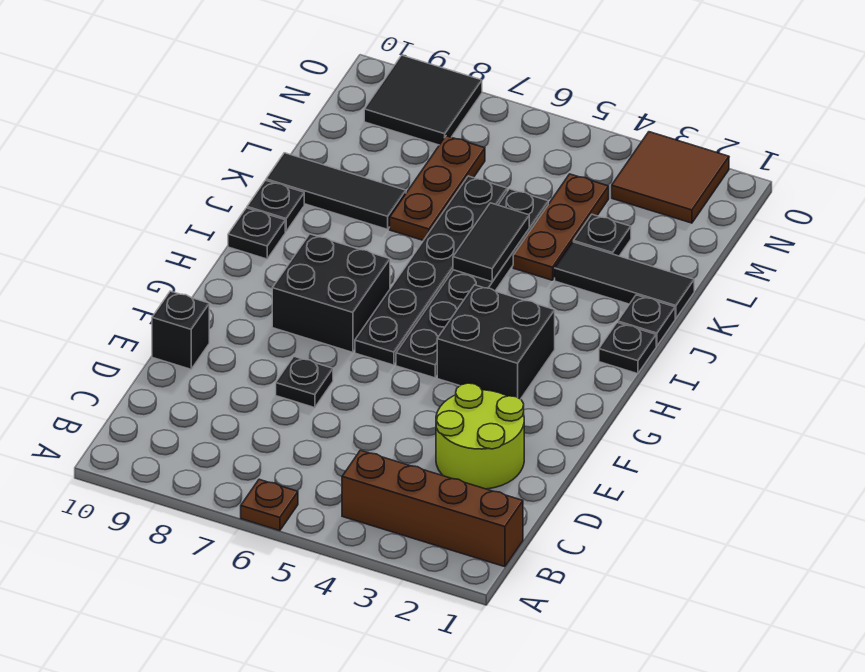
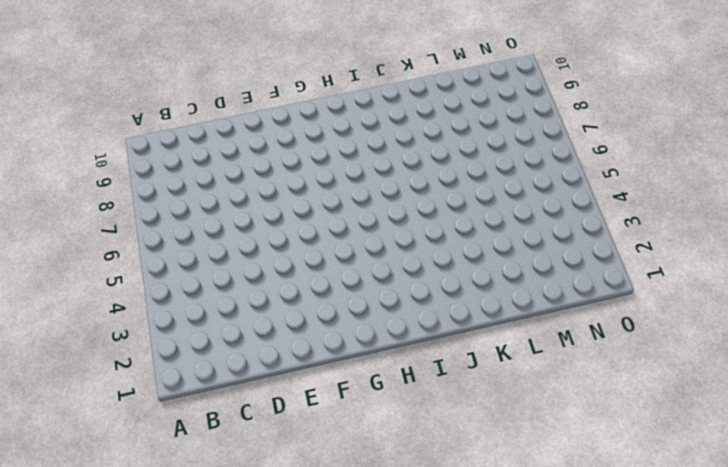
none -> brown plate A6 level 1
none -> brown brick B1:B4 level 1
none -> lime round brick D2:E3 level 1

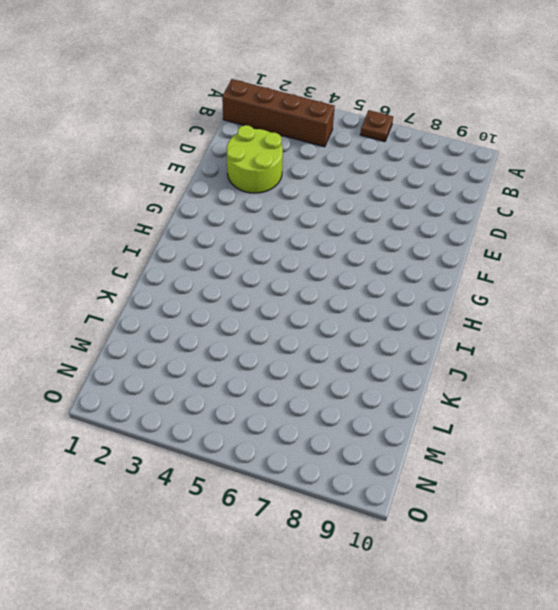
none -> black plate E7 level 1
none -> black brick E10 level 1
none -> black brick G3:H4 level 1

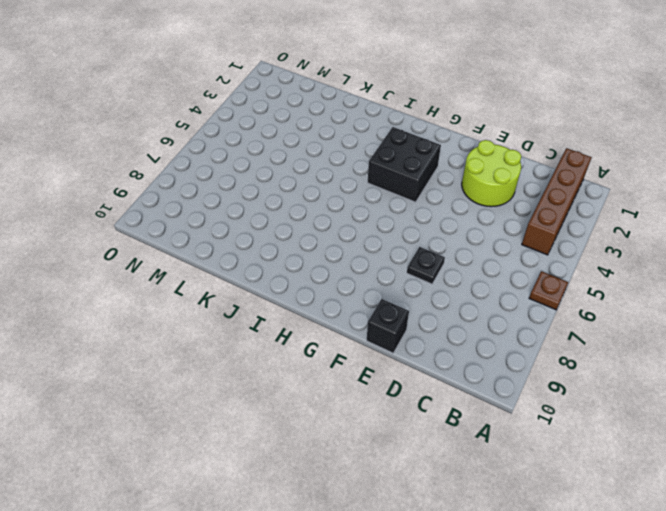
none -> black plate G5:L5 level 1
none -> black plate G6:L6 level 1
none -> black brick G7:H8 level 1

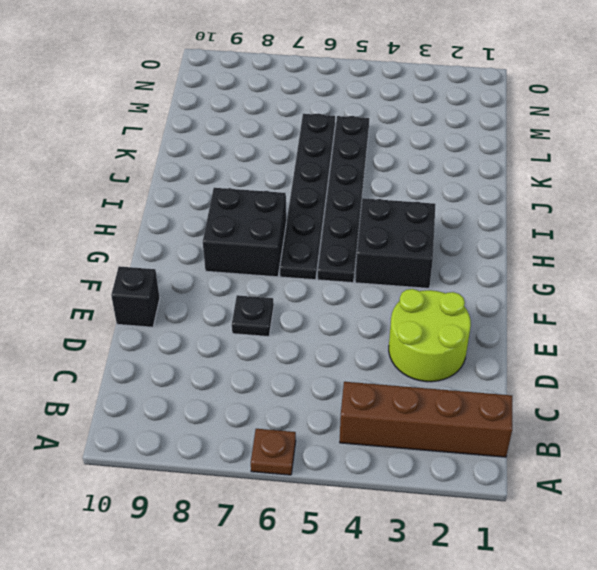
none -> black plate I1 level 1
none -> black plate I10 level 1
none -> black plate J1 level 1

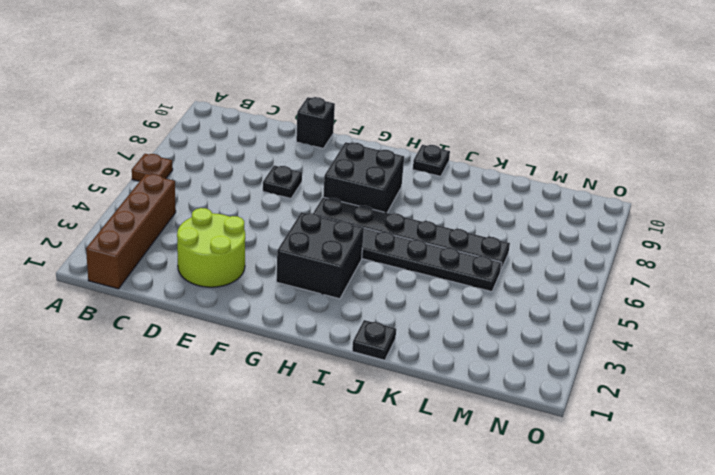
none -> black plate I1 level 1
none -> black plate J10 level 1
none -> black tile K1:K3 level 1

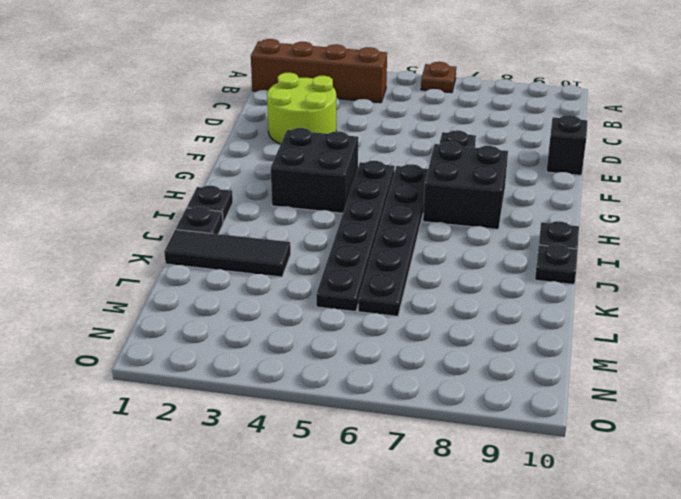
none -> brown plate K4:M4 level 1
none -> brown plate K7:M7 level 1
none -> black tile K8:K10 level 1

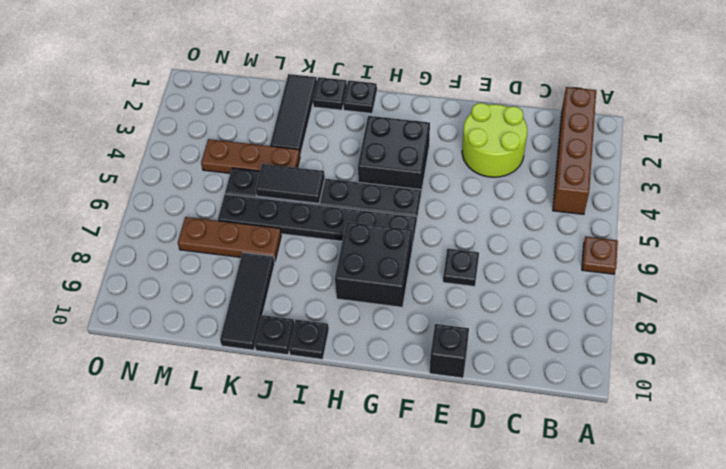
none -> black plate L3 level 1
none -> brown tile N2:O3 level 1
none -> black tile N8:O9 level 1

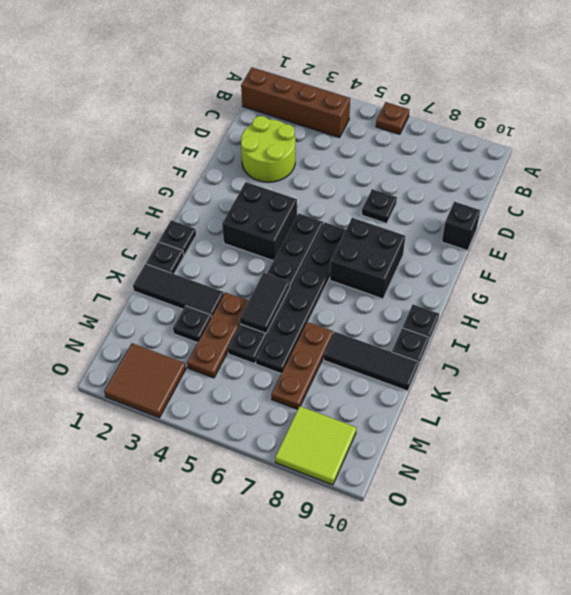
lime tile N8:O9 level 1 -> black tile N8:O9 level 1

